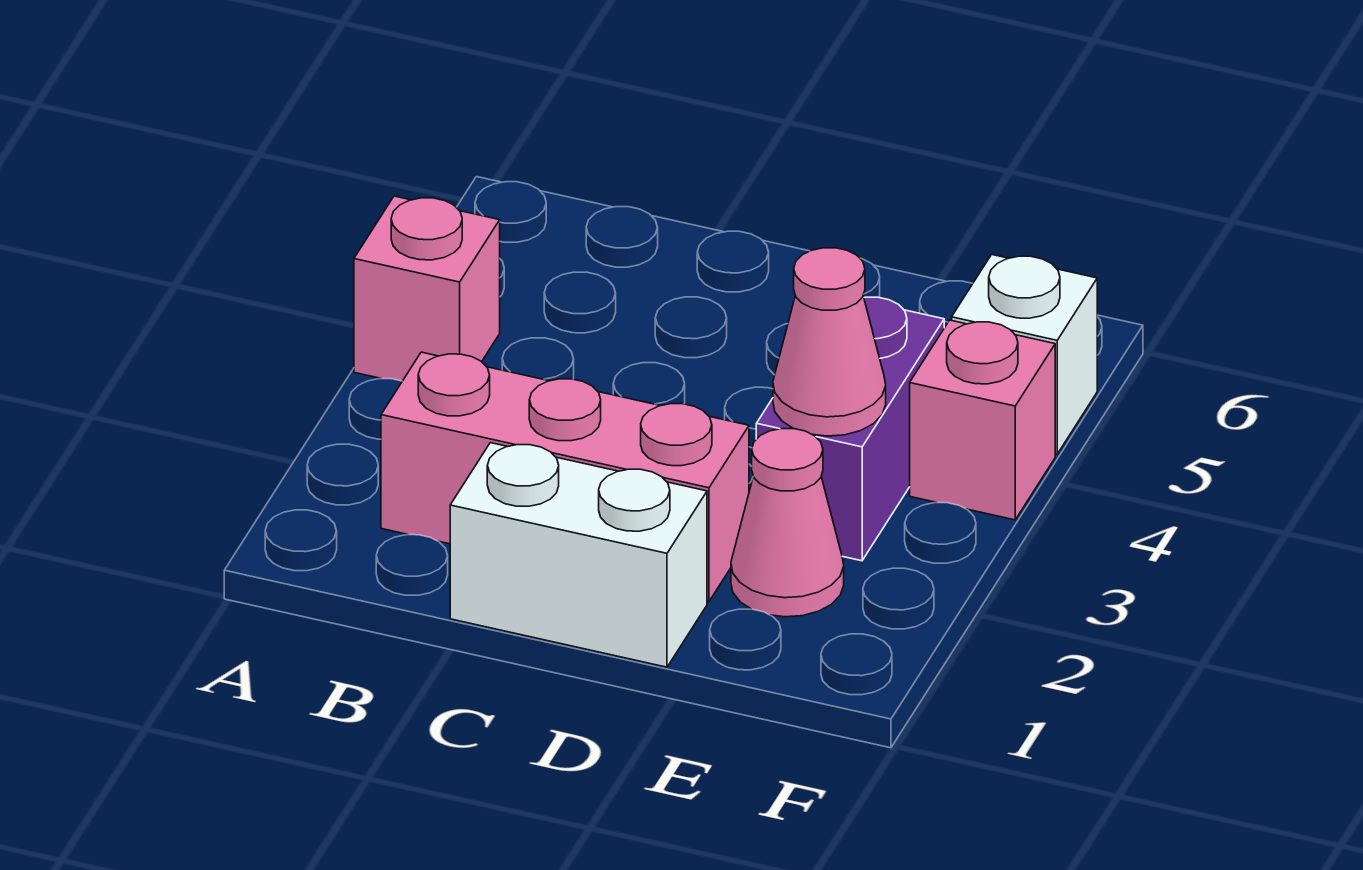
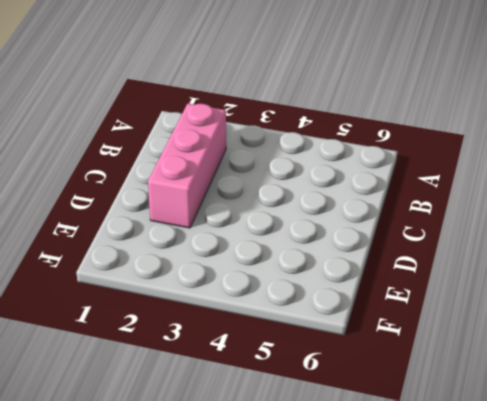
none -> pink brick A4 level 1
none -> white brick C1:D1 level 1

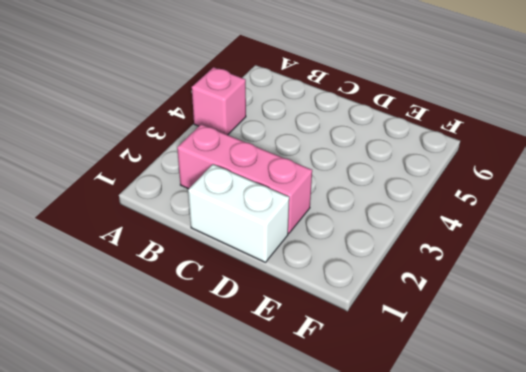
none -> pink cone E2 level 1
none -> purple brick E3:E4 level 1

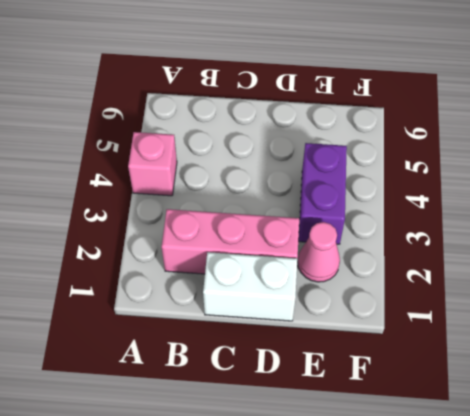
none -> pink brick F4 level 1
none -> white brick F5 level 1

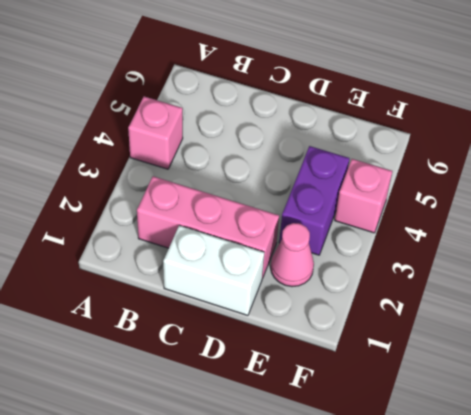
none -> white brick F5 level 1
none -> pink cone E3 level 2

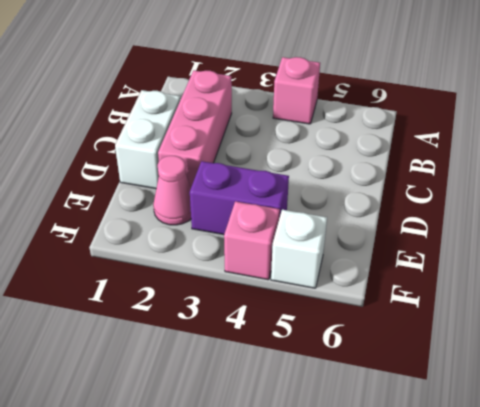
none -> pink cone E3 level 2

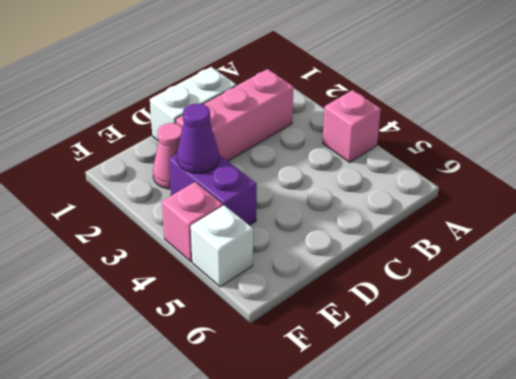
purple cone E3 level 2 -> pink cone E3 level 2

